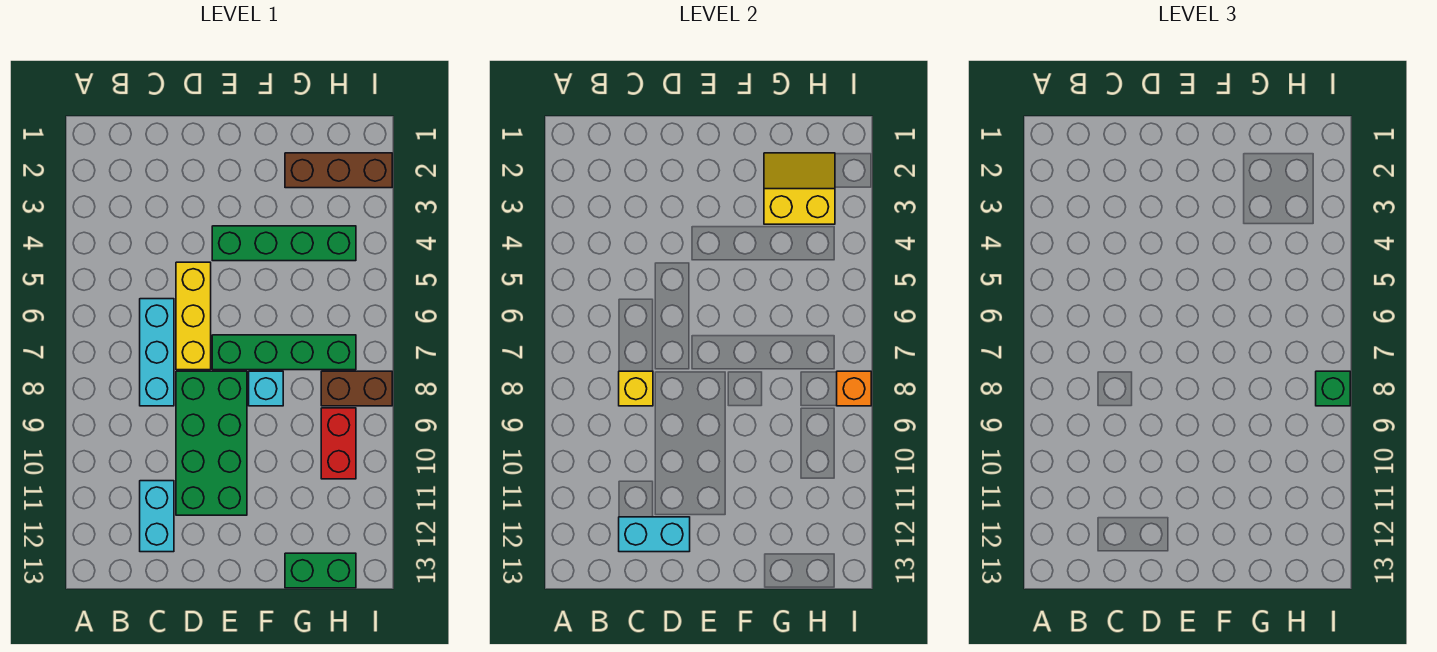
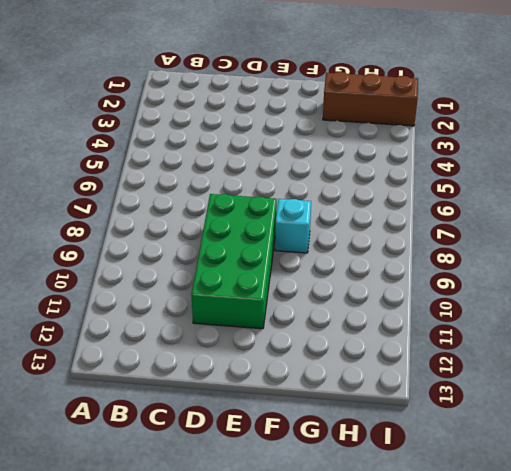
none -> cyan brick C6:C8 level 1
none -> cyan brick C11:C12 level 1
none -> yellow brick D5:D7 level 1

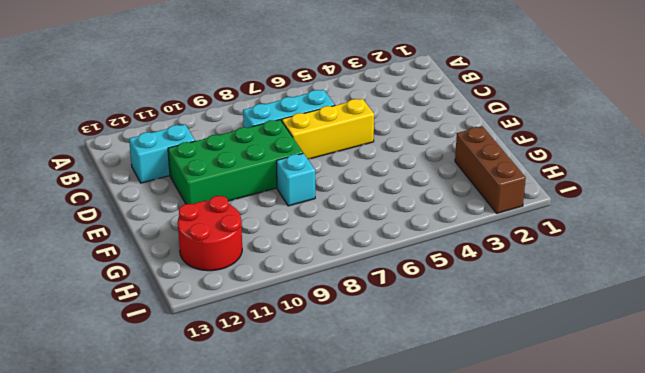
red round brick G11:H12 level 1 -> none
none -> green brick E4:H4 level 1
none -> green brick E7:H7 level 1
none -> green brick G13:H13 level 1

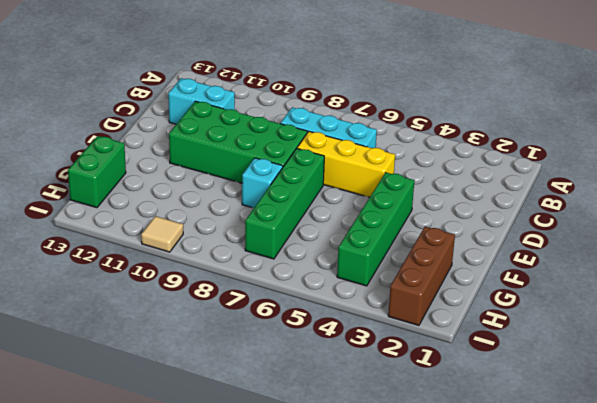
tan tile I10 level 1 -> none
none -> brown brick H8:I8 level 1
none -> red brick H9:H10 level 1
none -> yellow brick C8 level 2

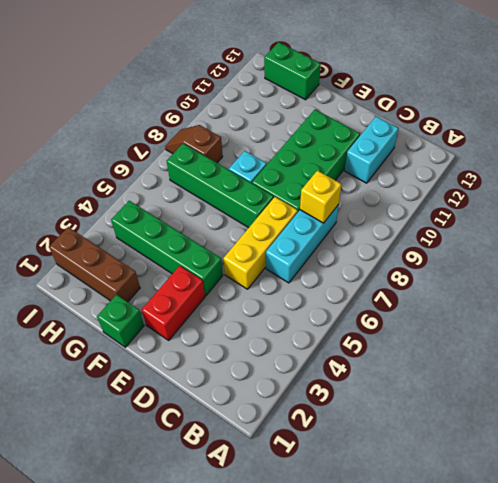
red brick E2:E3 level 1 -> red brick H9:H10 level 1
green brick F1 level 1 -> green brick I8 level 3
brown slope H8:I8 level 1 top H -> brown brick H8:I8 level 1
none -> cyan brick C12:D12 level 2
none -> yellow slope G2:H3 level 2 top 3
none -> orange brick I8 level 2

